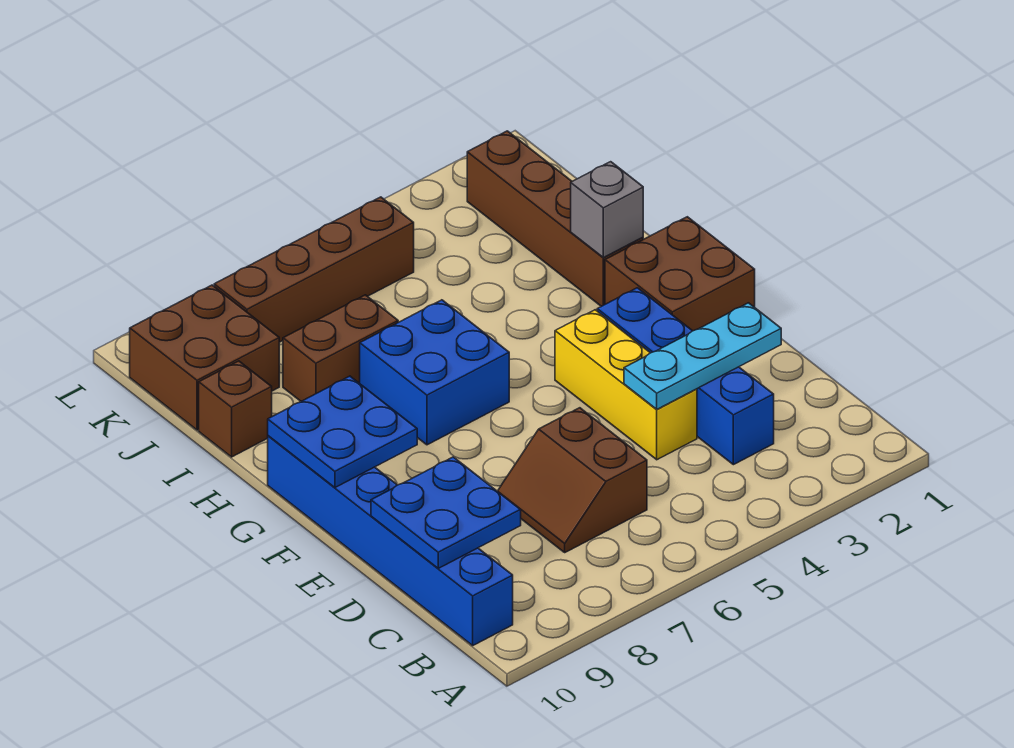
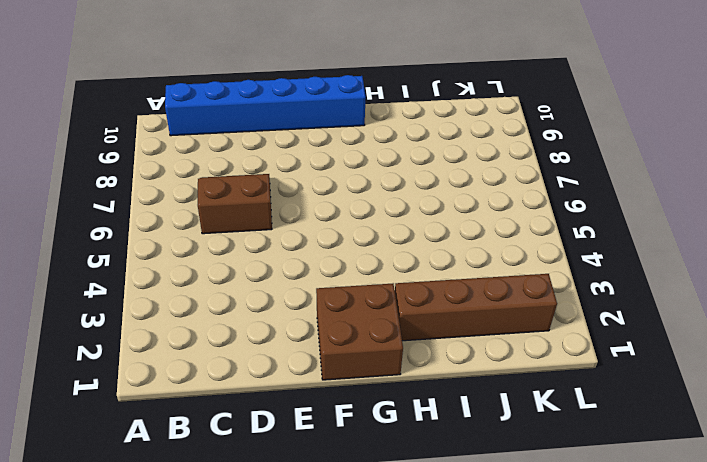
none -> blue brick C3:F3 level 1
none -> yellow brick D4:F4 level 1
none -> blue brick G6:H7 level 1

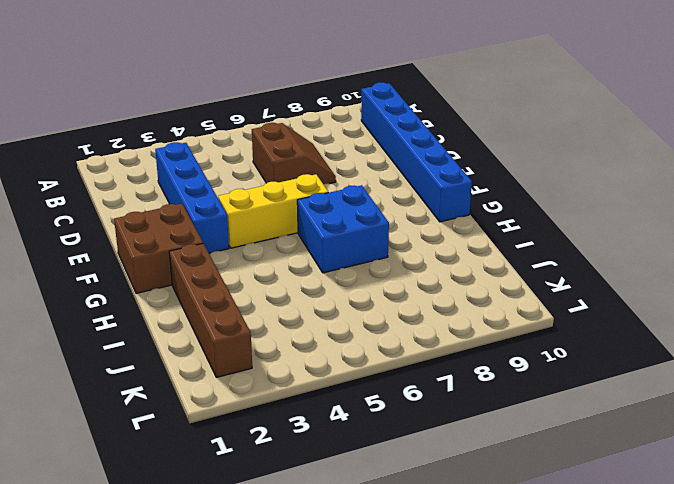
yellow brick F4:F6 level 1 -> yellow brick D4:F4 level 1
none -> brown brick I7:I8 level 1
none -> brown brick I10 level 1
none -> brown brick J9:K10 level 1

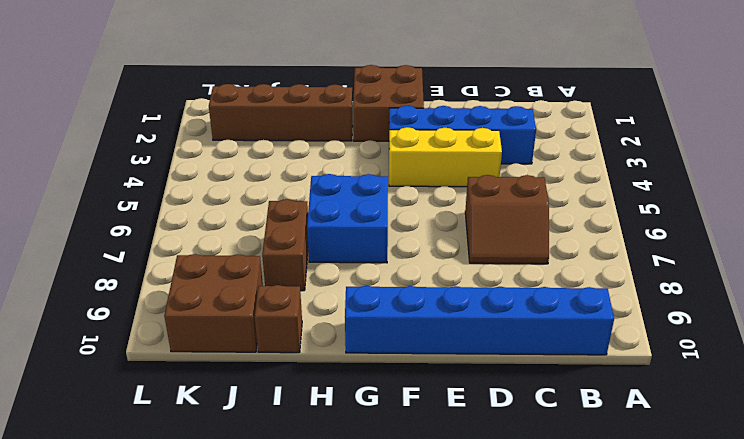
none -> brown brick K5:K8 level 1
none -> blue plate C9:D10 level 2
none -> cyan plate D2:D4 level 2

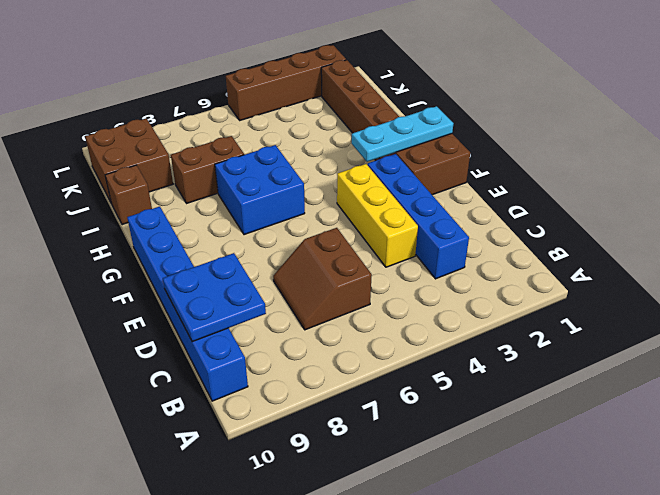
cyan plate G1:G3 level 2 -> cyan plate D2:D4 level 2
brown brick L2:L5 level 1 -> brown brick K5:K8 level 1
none -> blue plate F9:G10 level 2
none -> grey brick H2 level 2

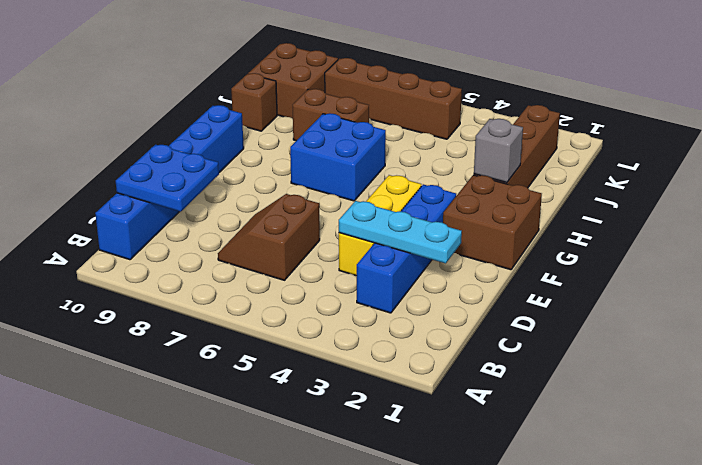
none -> blue plate F9:G10 level 2

